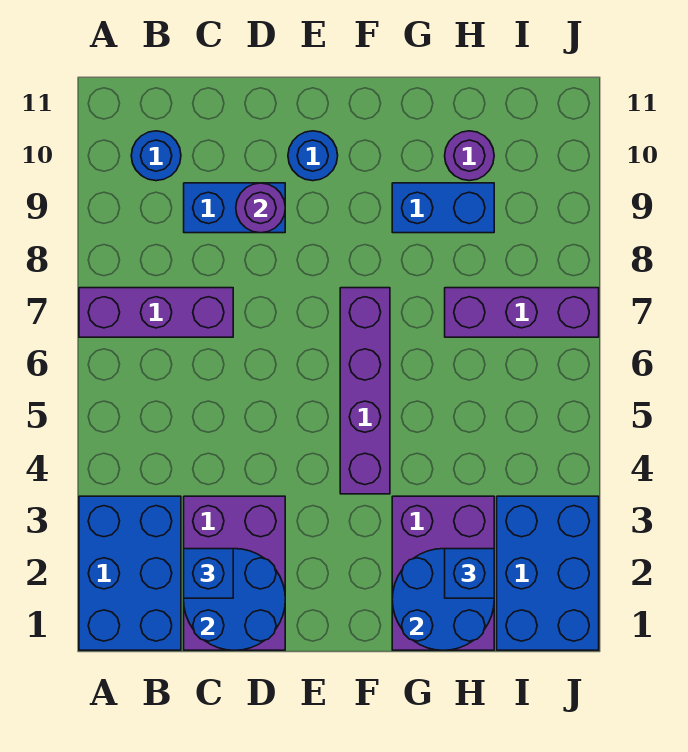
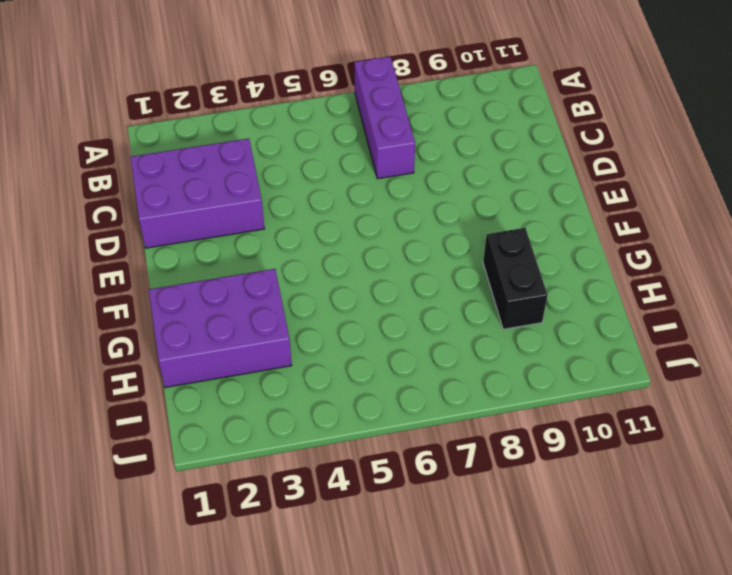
black brick G9:H9 level 1 -> blue brick G9:H9 level 1
none -> blue brick A1:B3 level 1
none -> blue round brick B10 level 1
none -> blue brick C9:D9 level 1

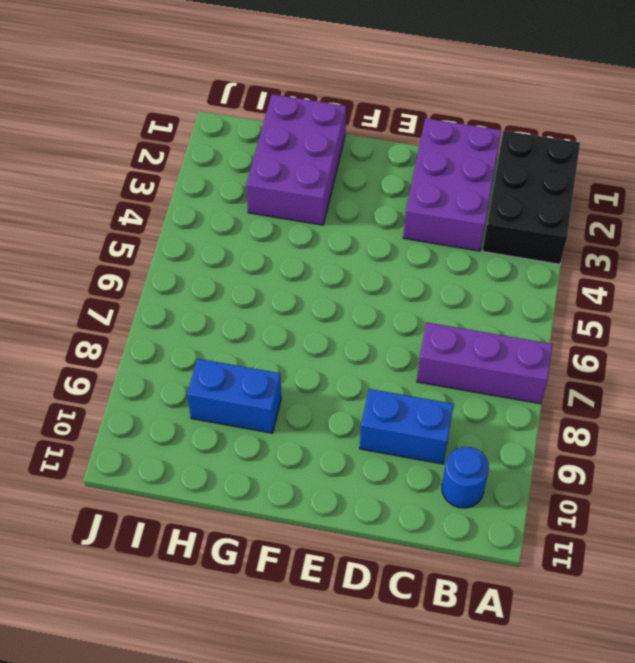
black brick A1:B3 level 1 -> blue brick A1:B3 level 1
none -> blue round brick E10 level 1
none -> purple brick F4:F7 level 1
none -> purple brick H7:J7 level 1

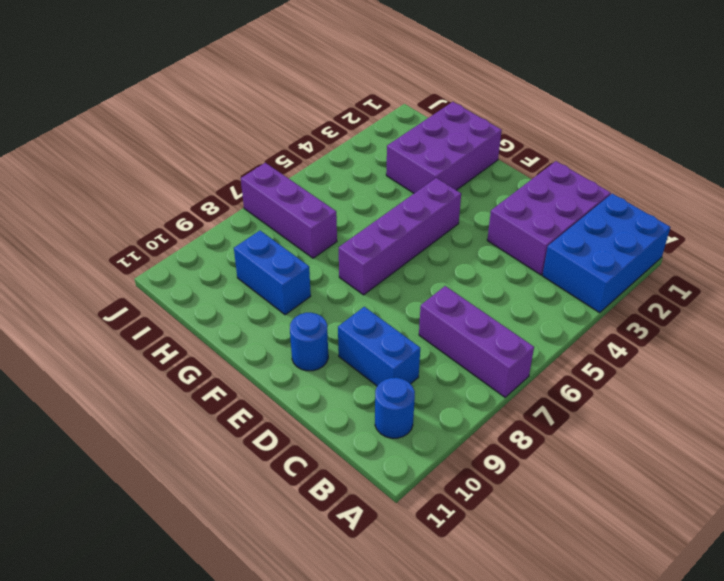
none -> purple round brick H10 level 1
none -> blue brick I1:J3 level 1
none -> blue round brick C1:D2 level 2

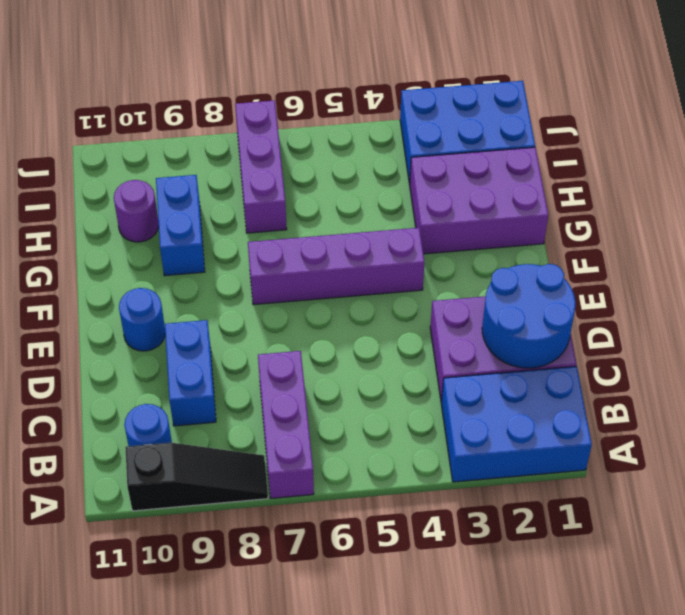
black slope A8:A10 level 1 top 10 -> none
none -> purple round brick D9 level 2
none -> blue round brick G1:H2 level 2
none -> blue brick C2 level 3

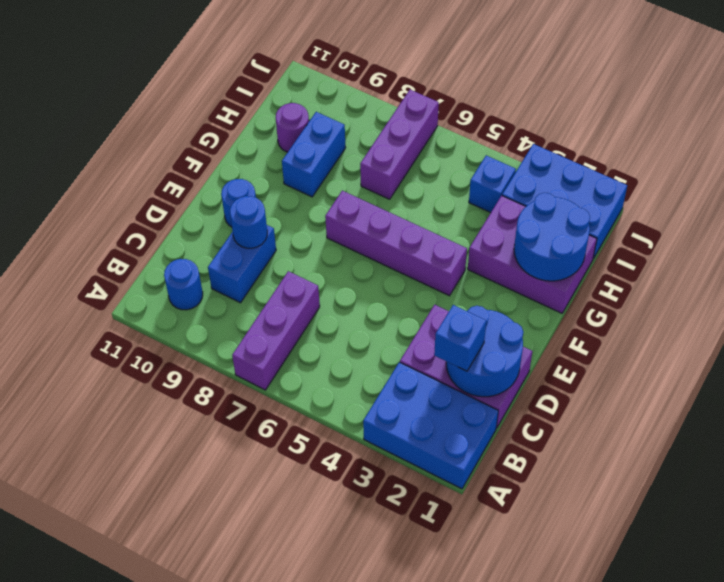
blue round brick D9 level 2 -> purple round brick D9 level 2
blue brick I4 level 1 -> blue brick H2 level 3

